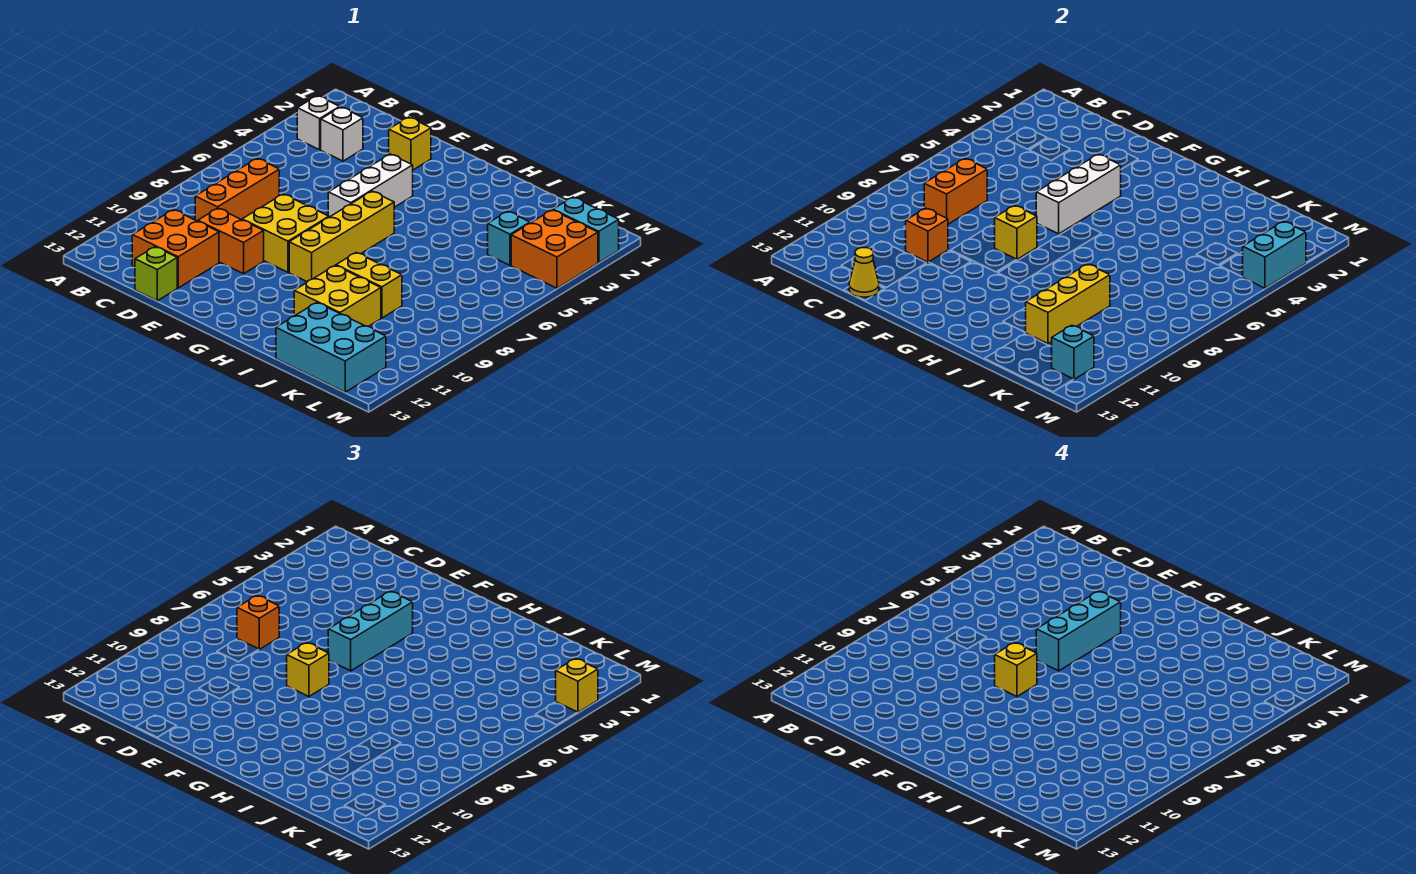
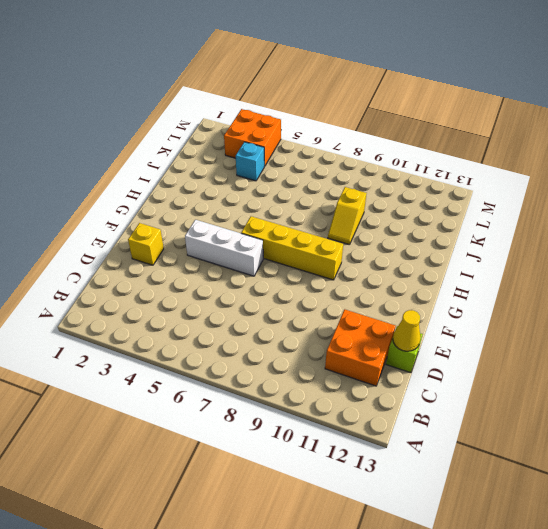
yellow slope I9:J9 level 1 top J -> yellow brick I9:J9 level 1
none -> white brick B3 level 1
none -> white brick C3 level 1
none -> orange brick C7:C9 level 1
none -> orange brick D10:E10 level 1

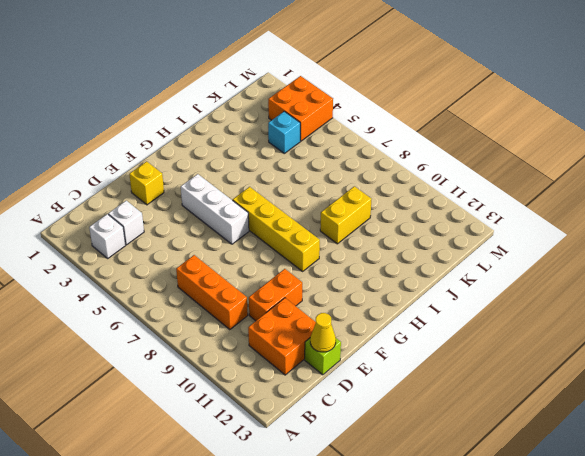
none -> yellow brick E8:F9 level 1
none -> yellow brick I10:J11 level 1
none -> cyan brick J12:L13 level 1
none -> cyan brick L2:M2 level 1

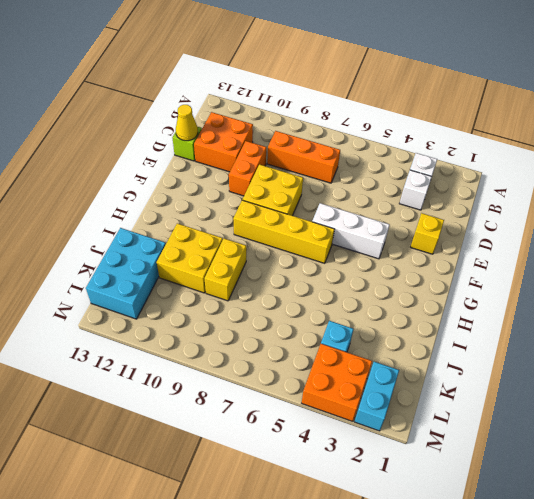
none -> orange brick C7:C8 level 2
none -> orange brick D10 level 2
none -> white brick F4:F6 level 2
none -> yellow brick F8 level 2

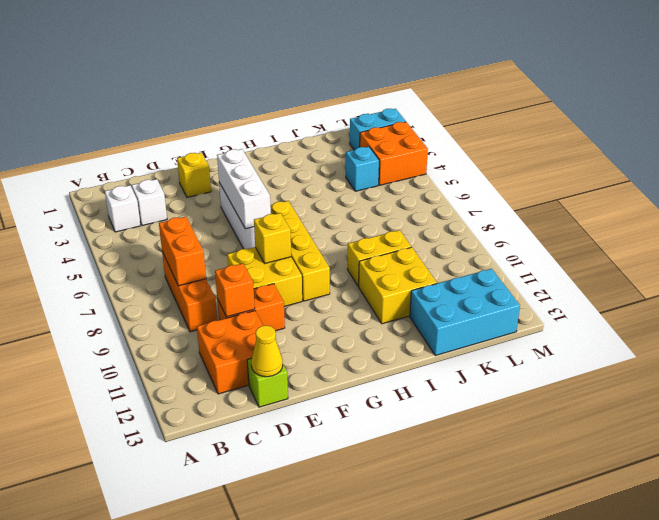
none -> yellow brick J9:J11 level 2
none -> cyan brick L12 level 2
none -> cyan brick M3:M4 level 2
none -> orange brick C7 level 3

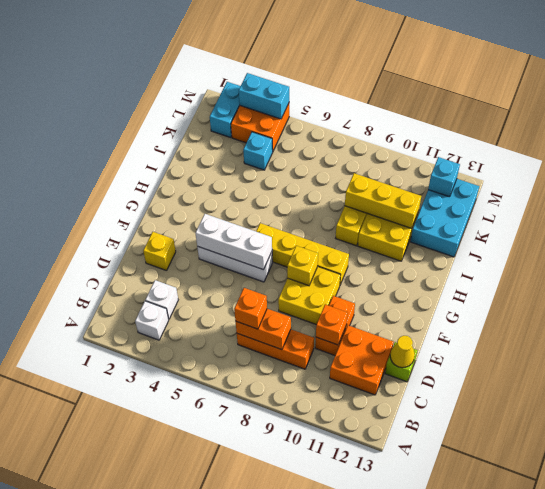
none -> cyan brick F4:F6 level 3
none -> yellow brick F8 level 3
none -> yellow brick M3 level 3
none -> cyan brick F4:F6 level 4

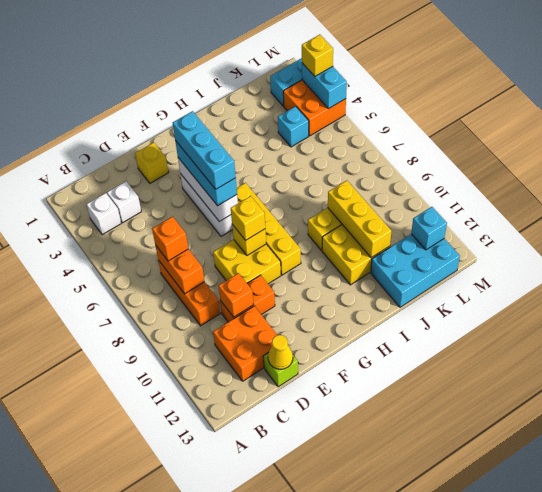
none -> yellow brick F8 level 4

